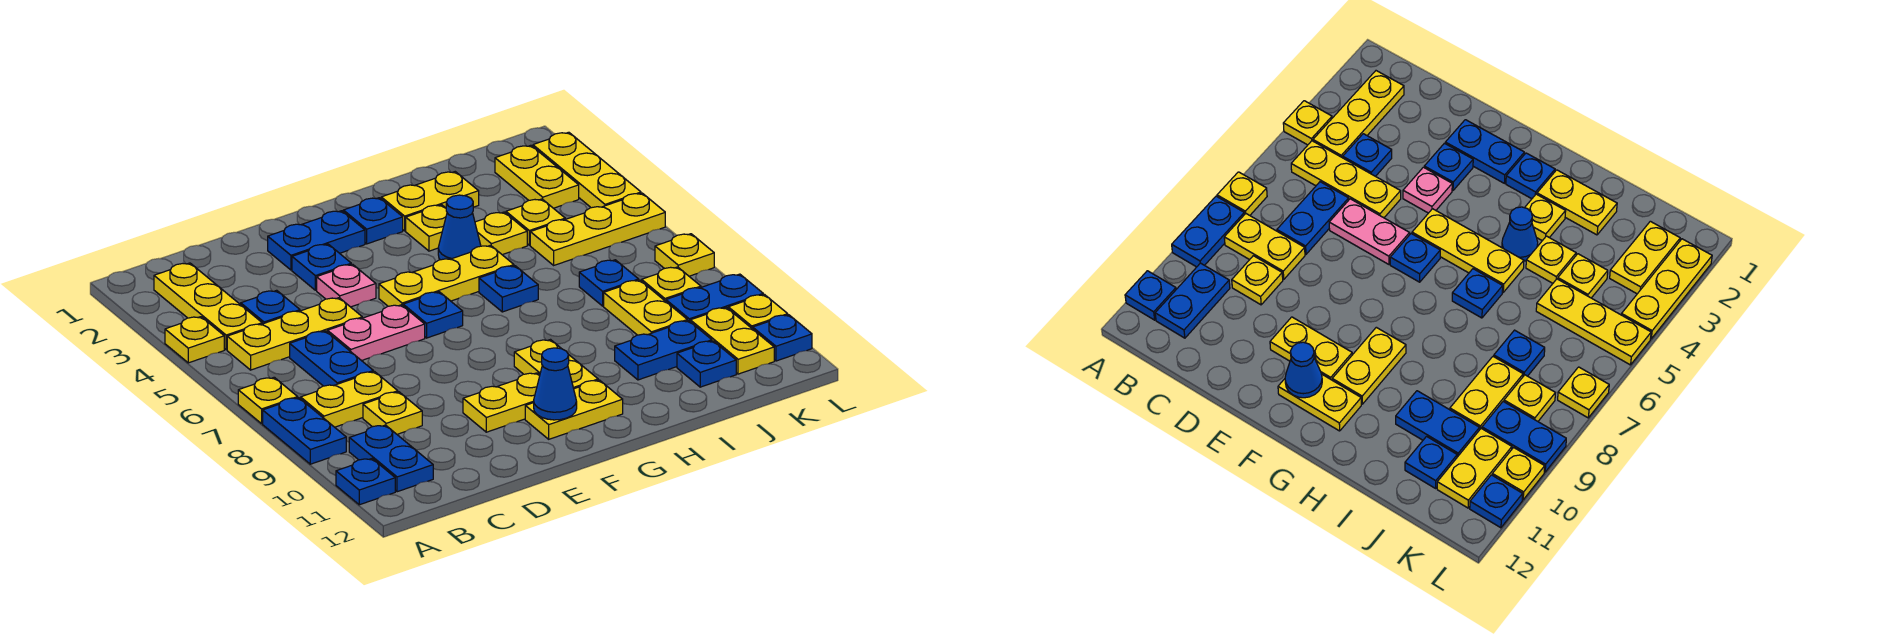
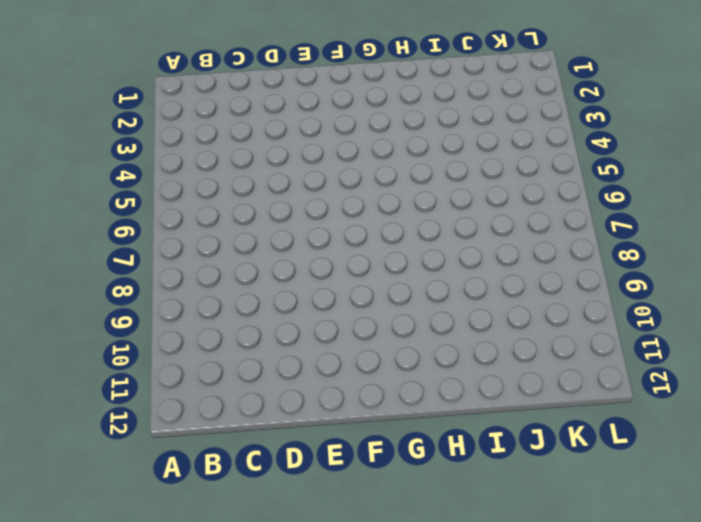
none -> yellow plate A4 level 1
none -> yellow plate A7 level 1
none -> blue plate A8:A9 level 1
none -> blue plate A11 level 1

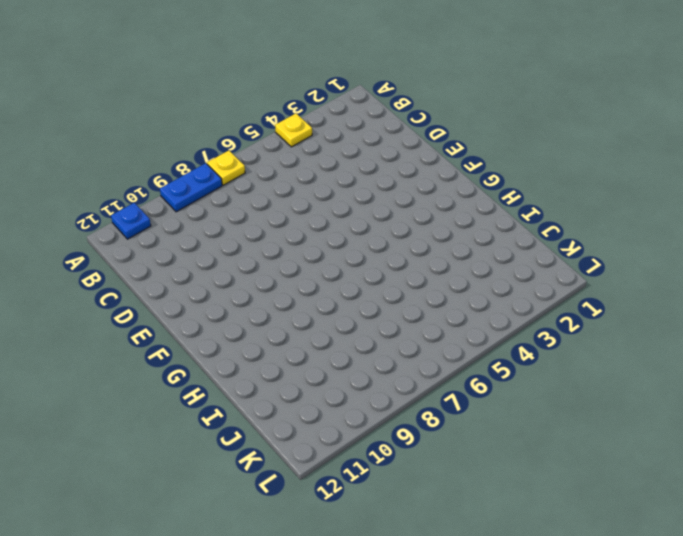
none -> yellow plate B2:B4 level 1
none -> yellow plate B5:D5 level 1
none -> yellow plate B8:C8 level 1
none -> blue plate B10:B11 level 1

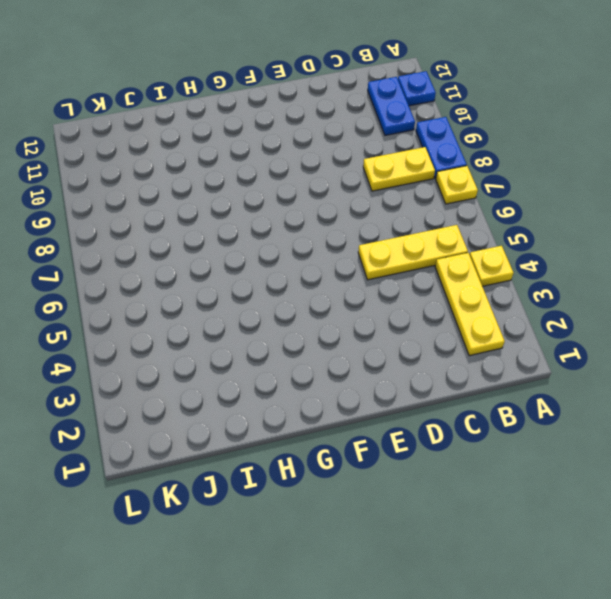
none -> blue plate C4 level 1
none -> blue plate C6:C7 level 1
none -> yellow plate C9 level 1
none -> pink plate D6:E6 level 1

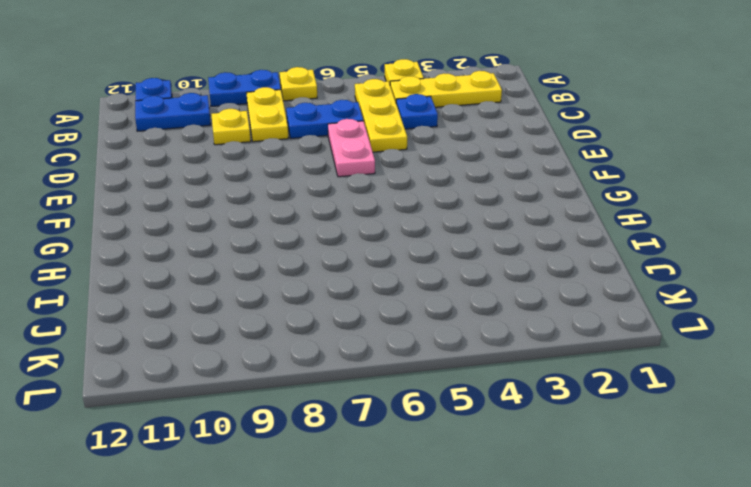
none -> blue plate E2:F2 level 1
none -> blue plate E3 level 1
none -> pink plate E4 level 1
none -> yellow plate E10:F10 level 1

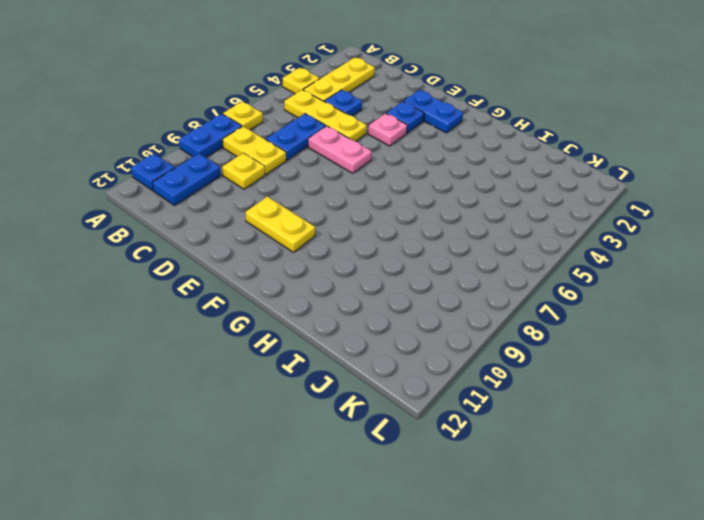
none -> yellow plate F5:H5 level 1
none -> blue plate F6 level 1
none -> yellow plate F11:G11 level 1
none -> blue plate G2 level 1

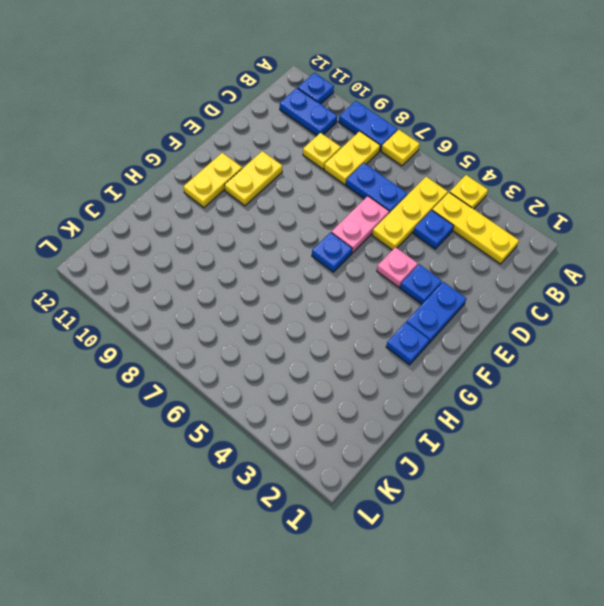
none -> yellow plate F5:H5 level 1
none -> yellow plate G9:G10 level 1
none -> yellow plate H2:I2 level 1
none -> yellow plate H3 level 1

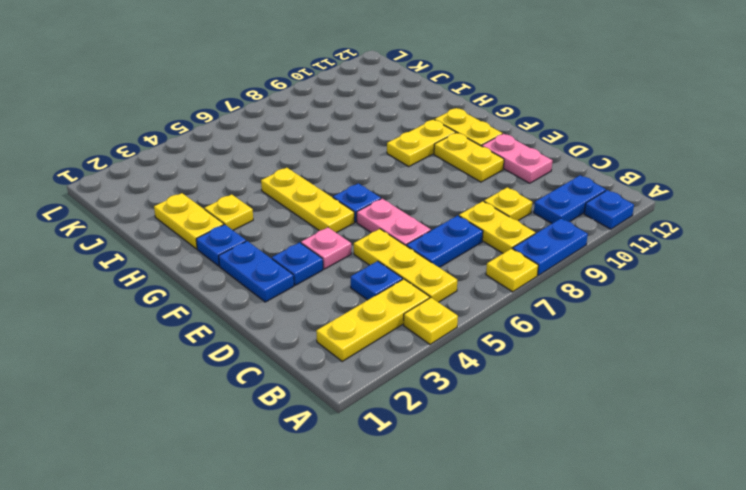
pink plate D11:E11 level 1 -> none
none -> blue cone H4 level 1
none -> blue plate H6 level 1
none -> yellow plate I4 level 1
none -> blue plate I10:J10 level 1

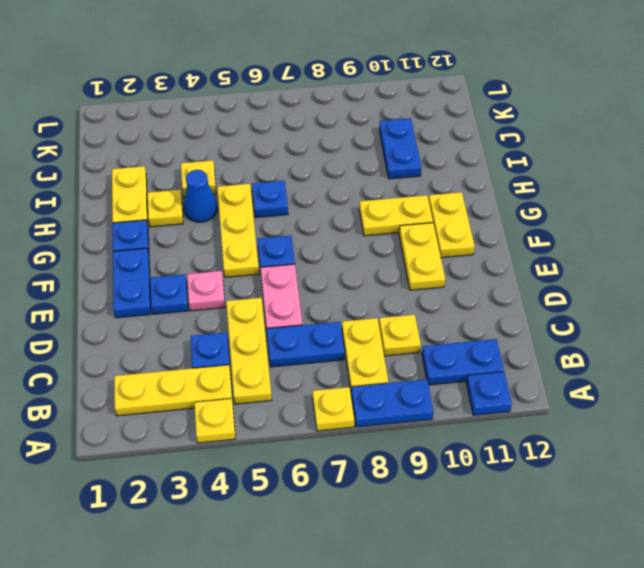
none -> yellow plate J4 level 1
none -> yellow plate J5:L5 level 1
none -> blue plate J7 level 1
none -> yellow plate J8:J9 level 1

